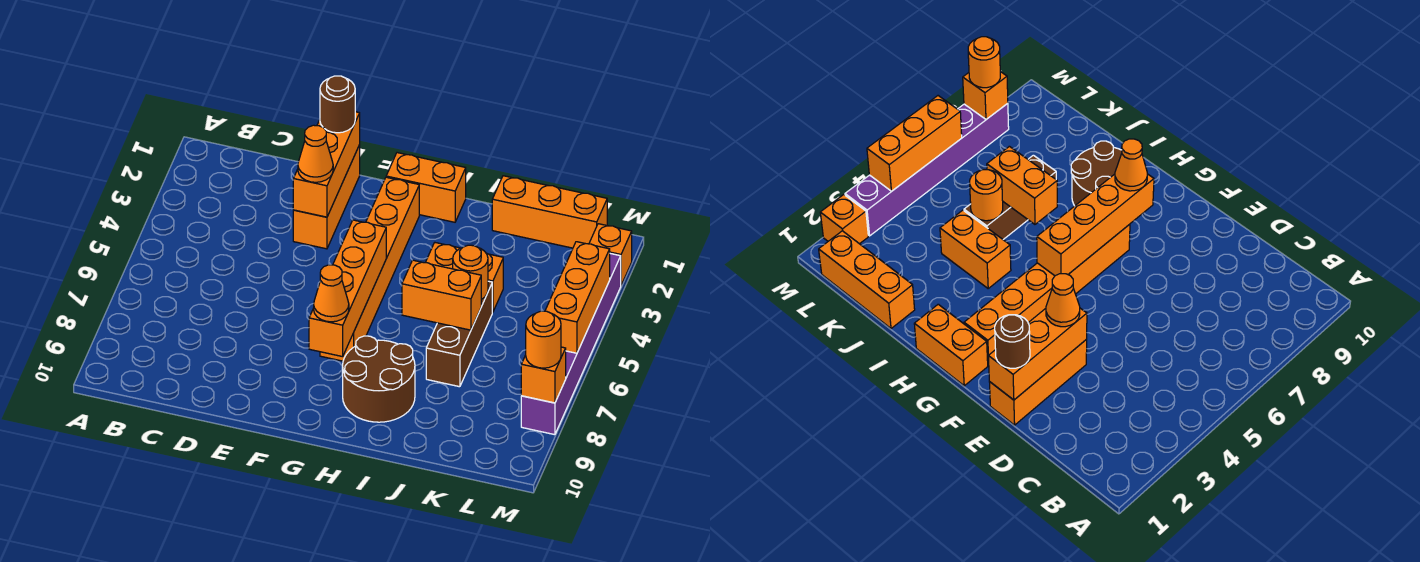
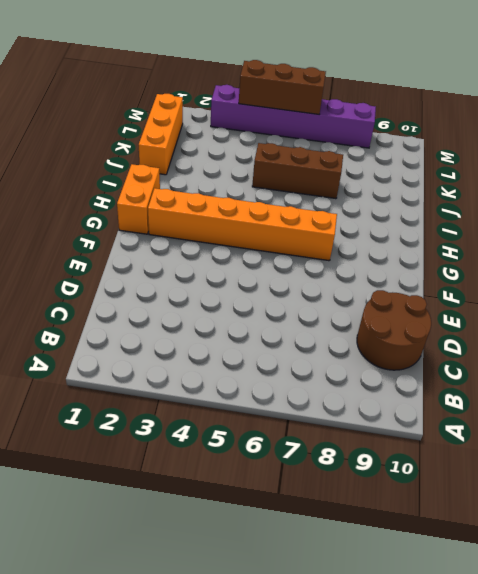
brown round brick C9:D10 level 1 -> brown round brick H8:I9 level 1
brown brick M4:M6 level 2 -> orange brick M4:M6 level 2
none -> orange brick E1:E3 level 1
none -> orange brick I4:J4 level 1
none -> orange brick M2 level 1

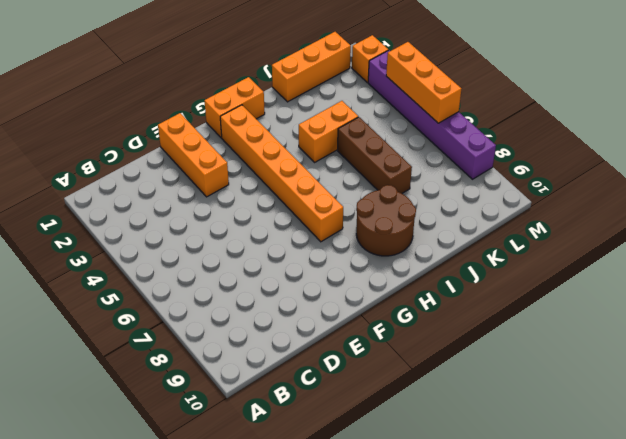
none -> orange brick E1:E3 level 2
none -> orange brick G5:G8 level 2
none -> orange brick I6:J6 level 2

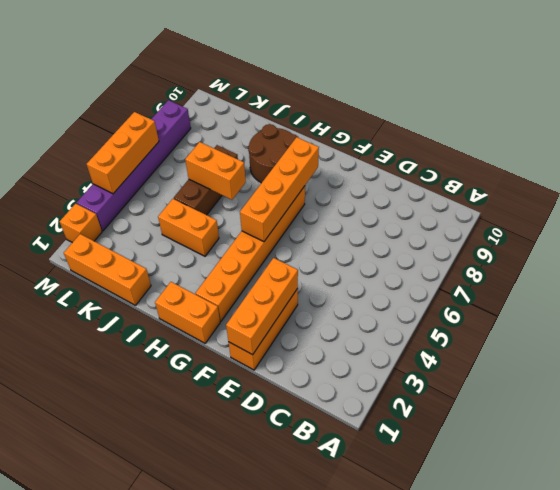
none -> orange round brick J5 level 2
none -> orange brick M8 level 2
none -> brown round brick E1 level 3

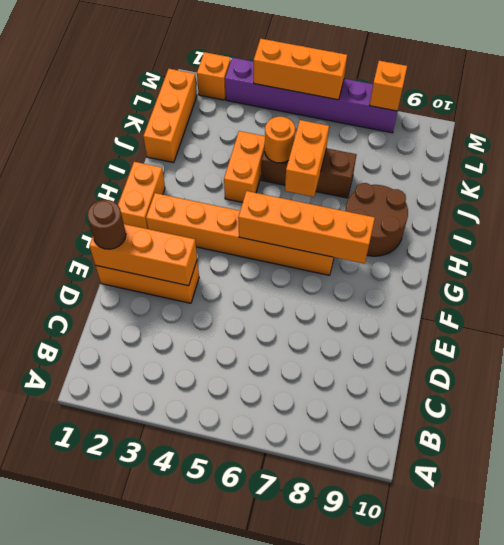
none -> orange cone E3 level 3
none -> orange cone G8 level 3
none -> orange round brick M8 level 3

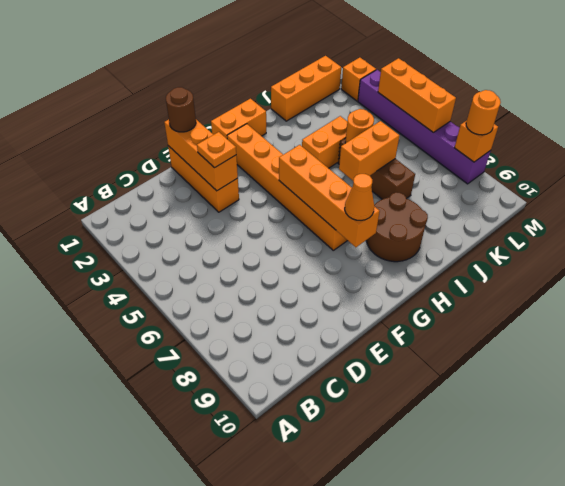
orange plate E3 level 3 -> orange cone E3 level 3

